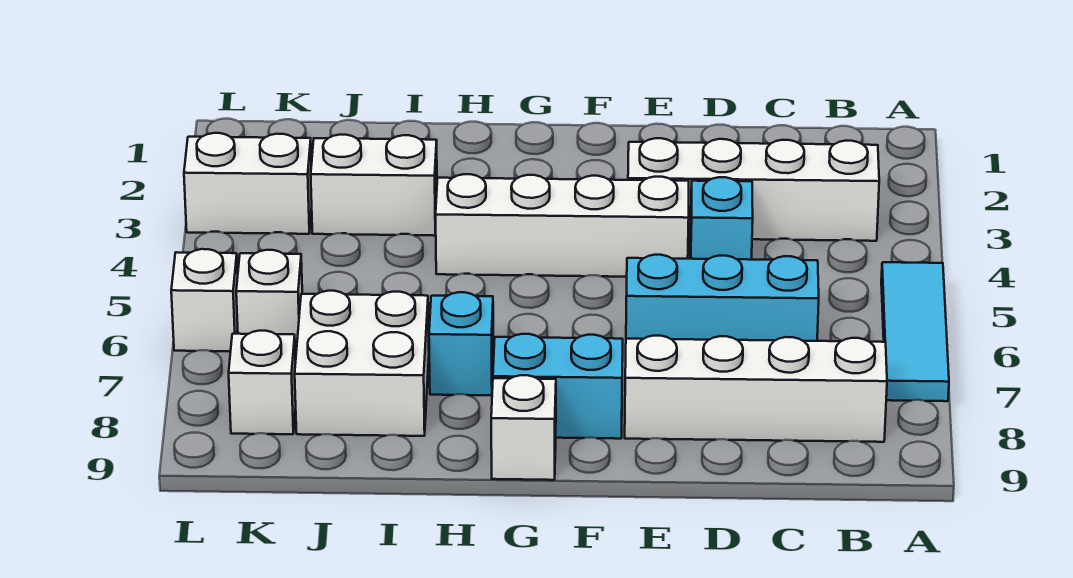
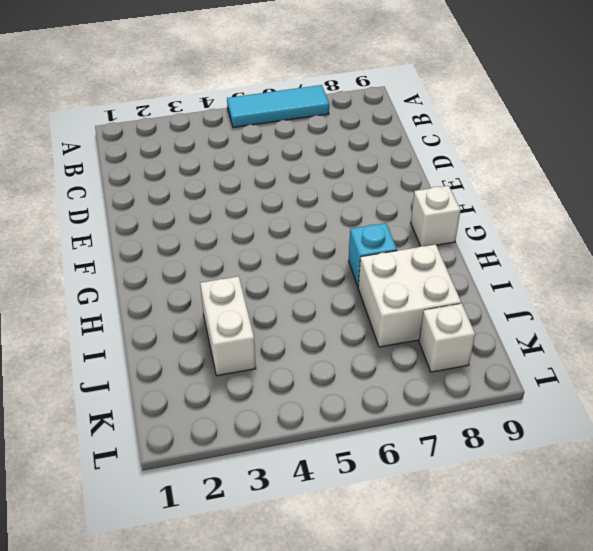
none -> white brick B3:E3 level 1
none -> white brick B8:E8 level 1
none -> cyan brick C6:E6 level 1

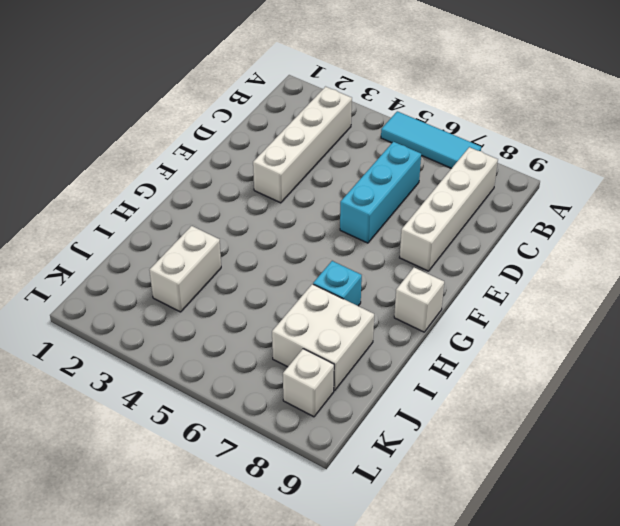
none -> cyan brick D4 level 1
none -> white brick E4:H4 level 1
none -> cyan brick F8:G8 level 1

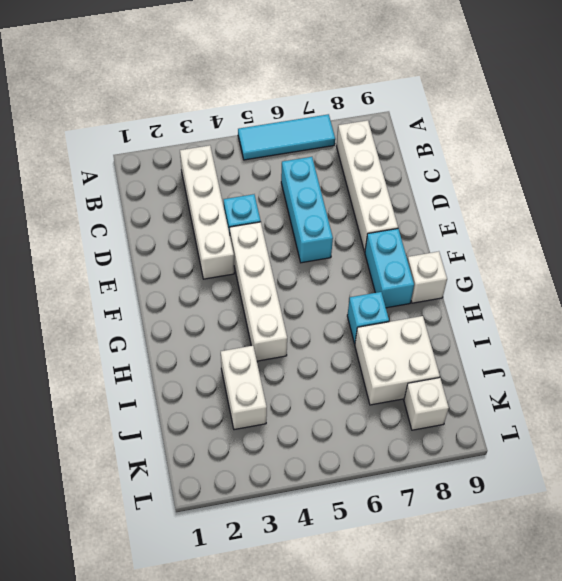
none -> white brick K3:L3 level 1
none -> white brick K6 level 1
none -> white brick L6 level 1

